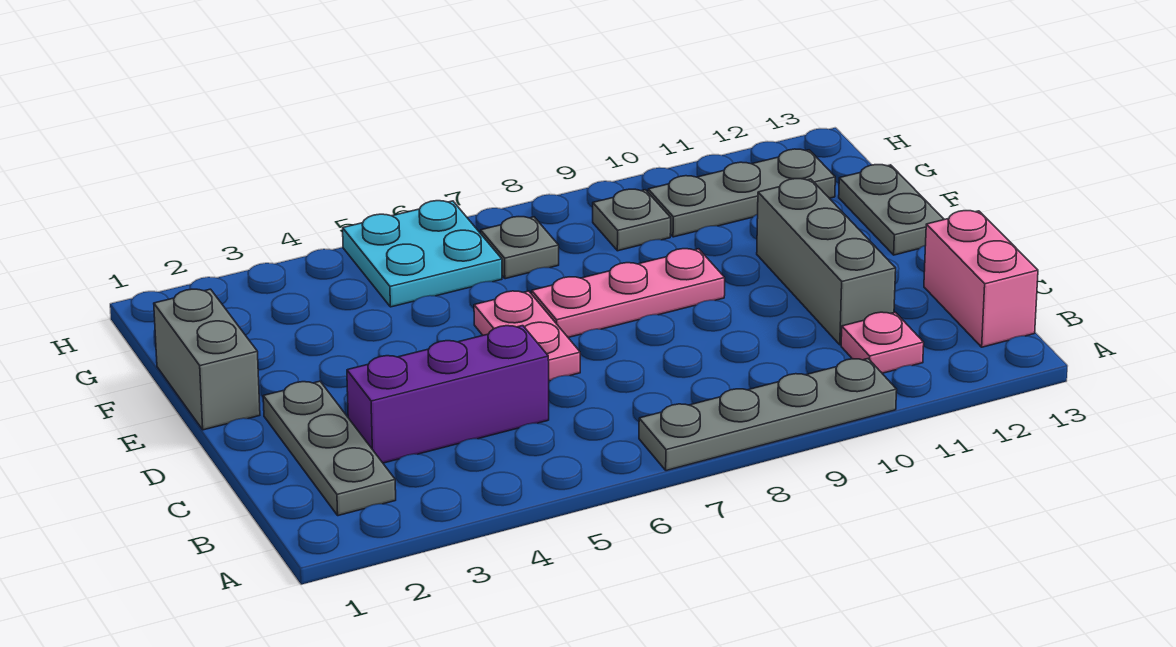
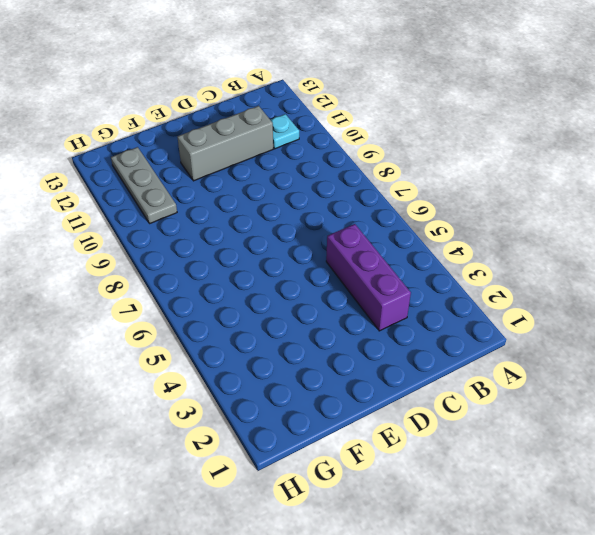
cyan plate B11 level 1 -> pink plate B11 level 1
none -> grey plate A7:A10 level 1
none -> grey plate B2:D2 level 1
none -> pink brick B13:C13 level 1

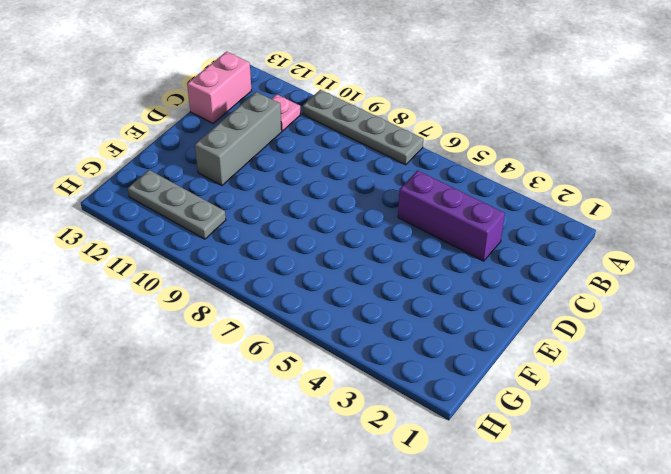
none -> grey plate B2:D2 level 1
none -> pink plate D6:E6 level 1
none -> grey brick E1:F1 level 1

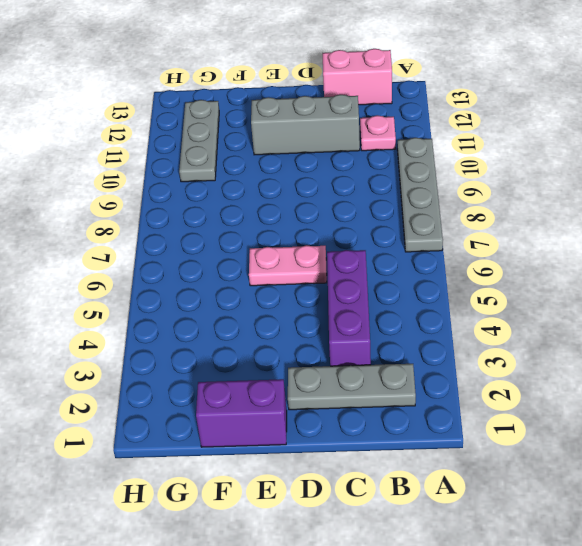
purple brick E1:F1 level 1 -> grey brick E1:F1 level 1
none -> pink plate E7:E9 level 1
none -> grey plate E13:F13 level 1
none -> cyan plate G5:H6 level 1

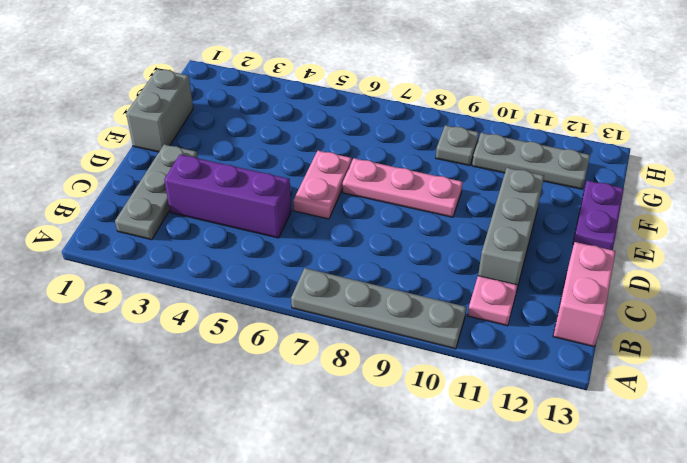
purple plate E13:F13 level 1 -> grey plate E13:F13 level 1
none -> cyan plate G5:H6 level 1
none -> grey plate G7 level 1

